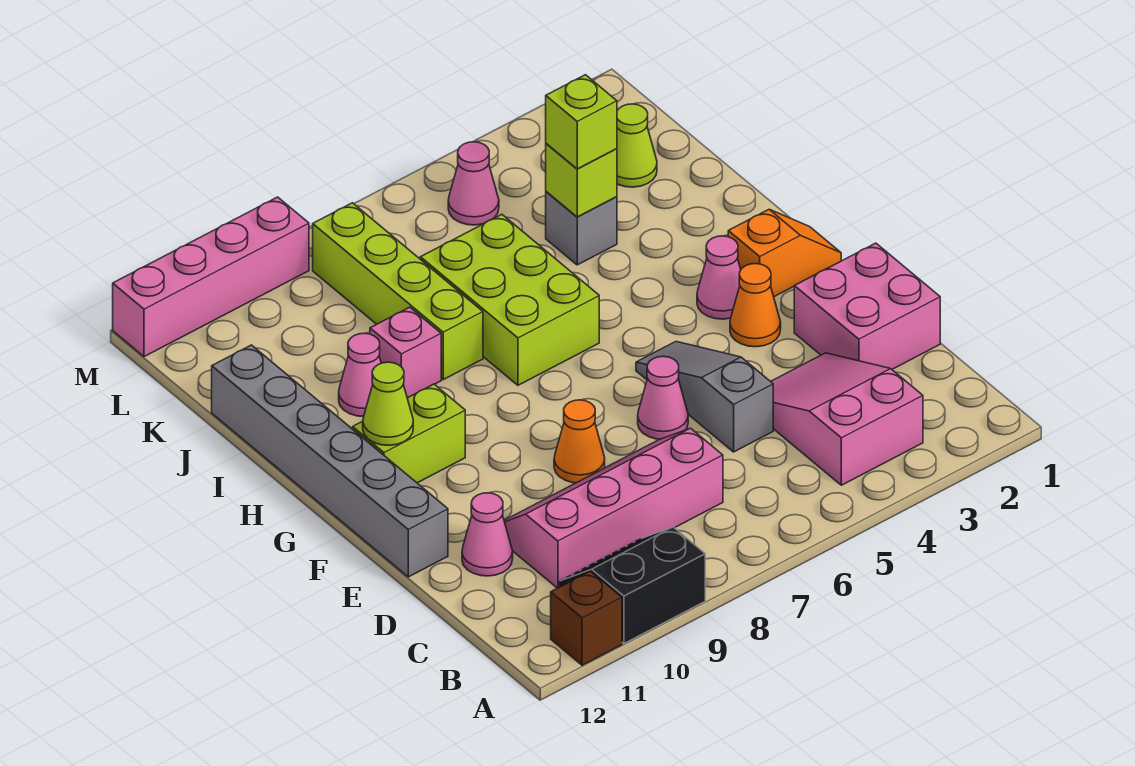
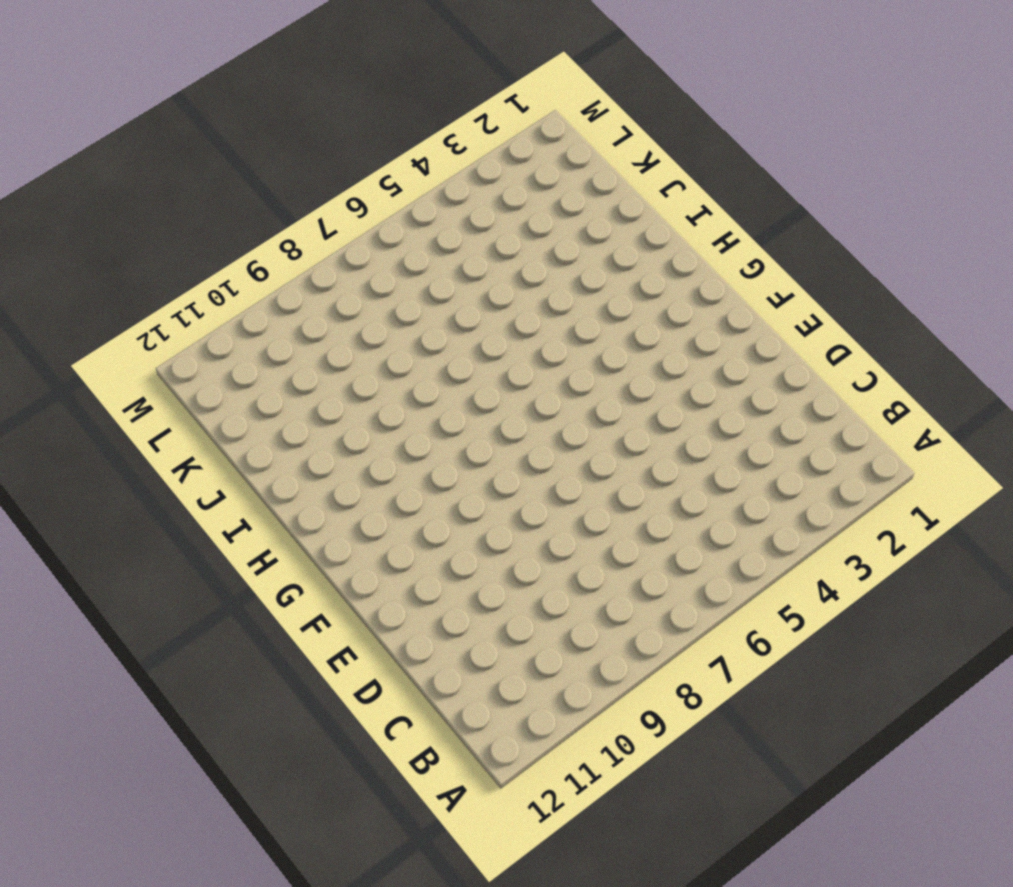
none -> black slope A9:B10 level 1 top A
none -> brown brick A11 level 1
none -> pink slope B3:D4 level 1 top B

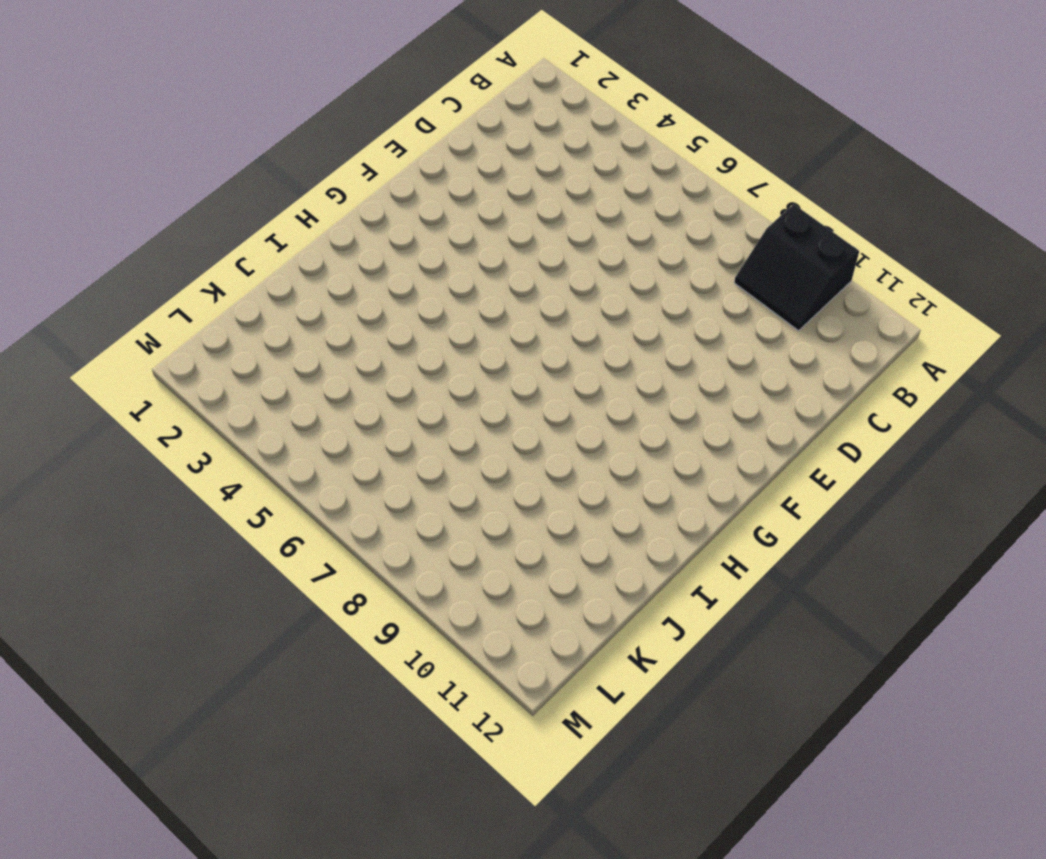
none -> brown brick A11 level 1
none -> pink slope B3:D4 level 1 top B
none -> pink slope C7:D10 level 1 top C

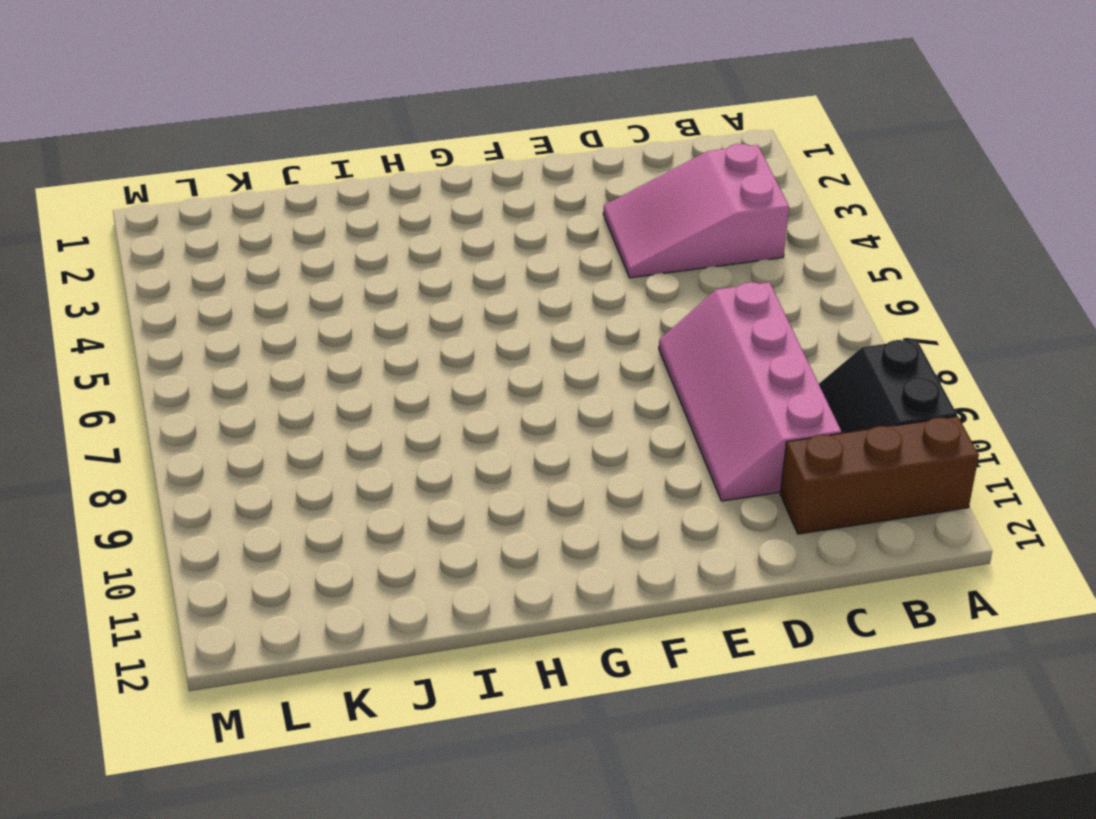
brown brick A11:C11 level 1 -> brown brick A11 level 1
none -> pink brick D1:E2 level 1
none -> grey slope D5:F5 level 1 top D
none -> pink cone D11 level 1

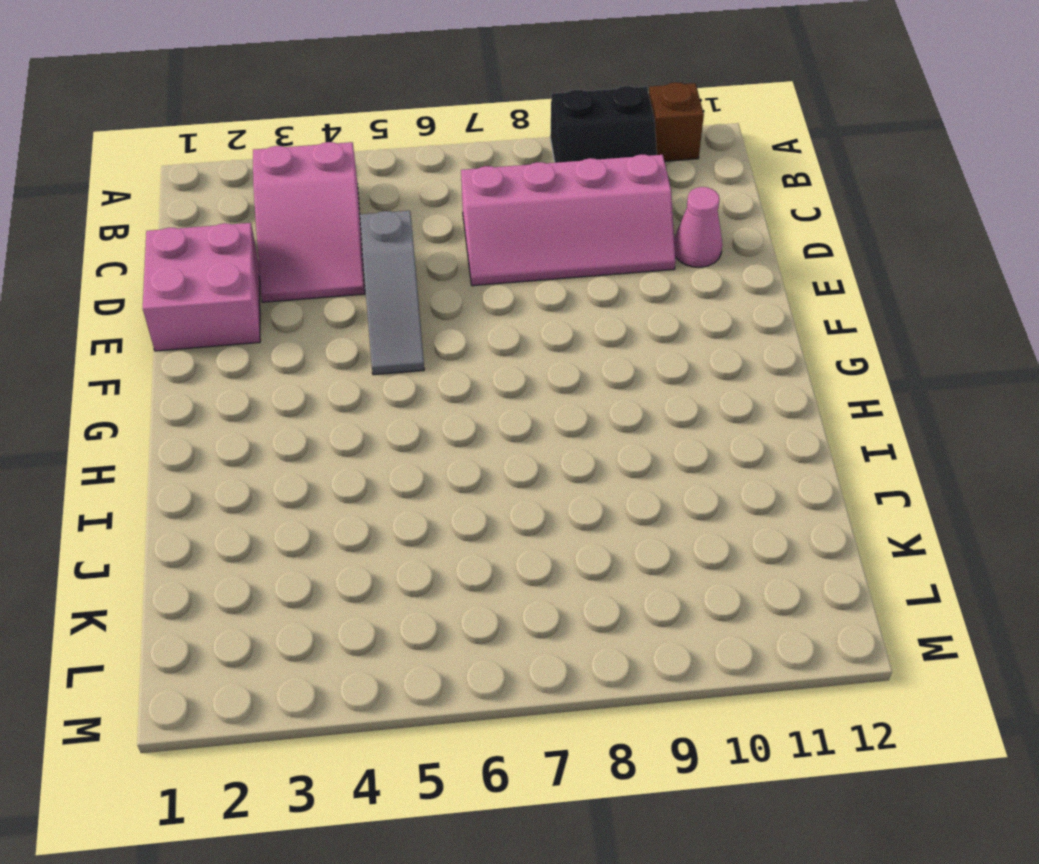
none -> pink cone E6 level 1
none -> orange cone E8 level 1
none -> grey brick E12:J12 level 1

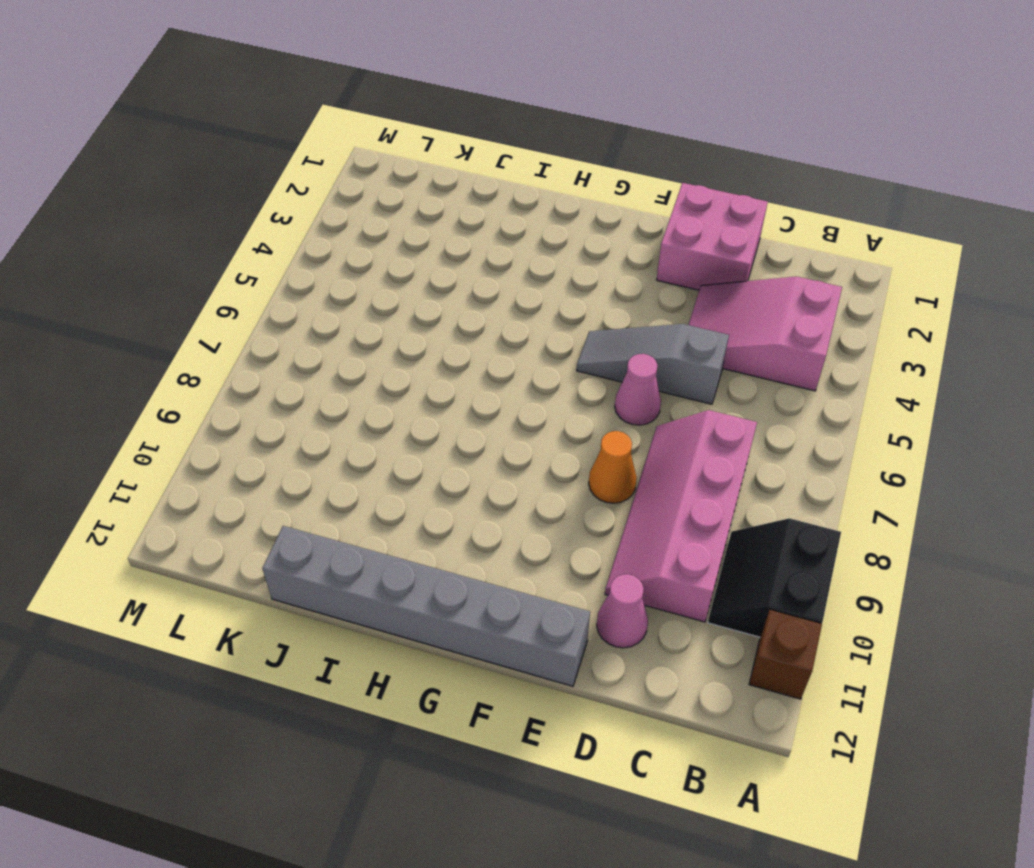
none -> orange cone F3 level 1
none -> orange slope G1:G2 level 1 top 2
none -> pink cone G3 level 1

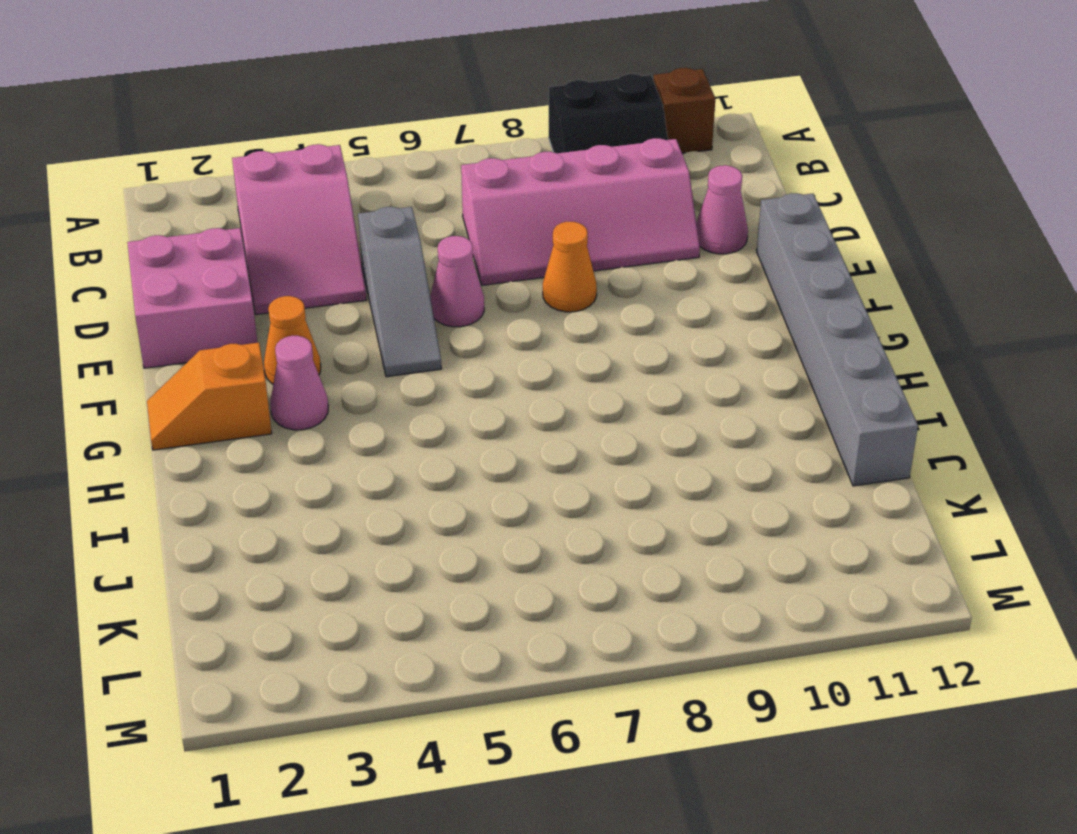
none -> lime brick G10:G11 level 1
none -> lime brick H6:J7 level 1
none -> lime brick I8:L8 level 1

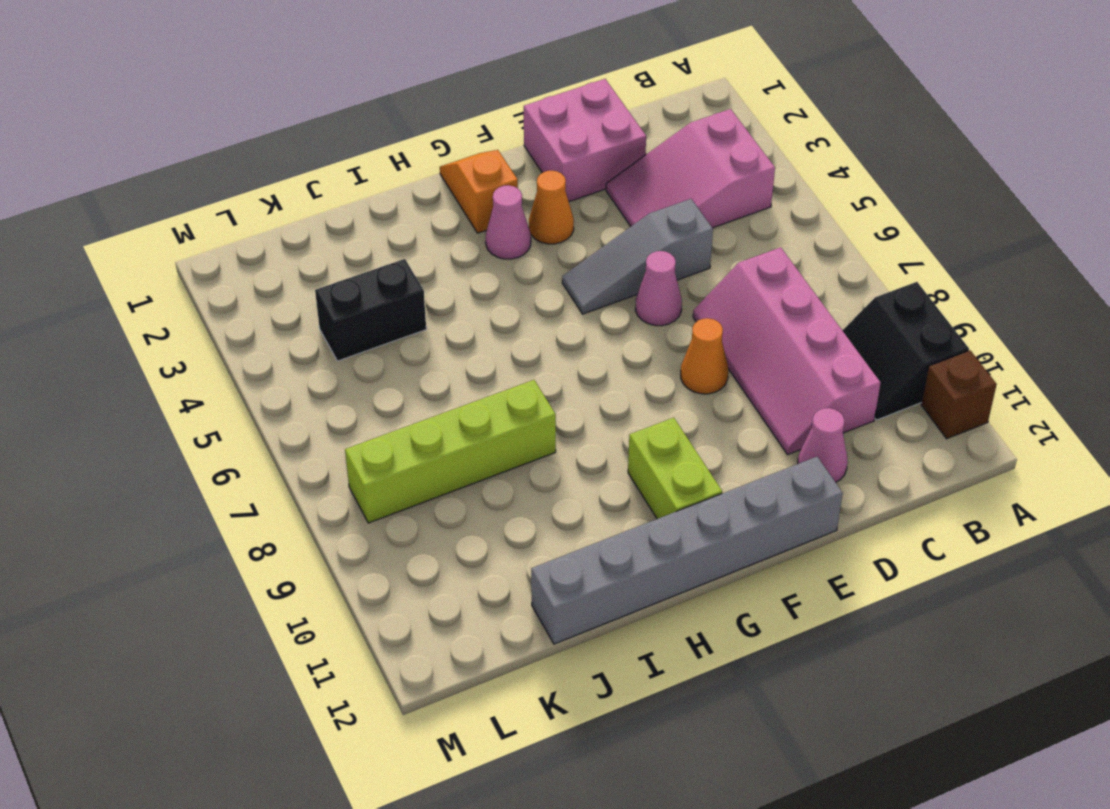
black brick J4:K4 level 1 -> grey brick J4 level 1
none -> lime brick H6:J7 level 1
none -> pink brick I9 level 1
none -> pink cone I10 level 1

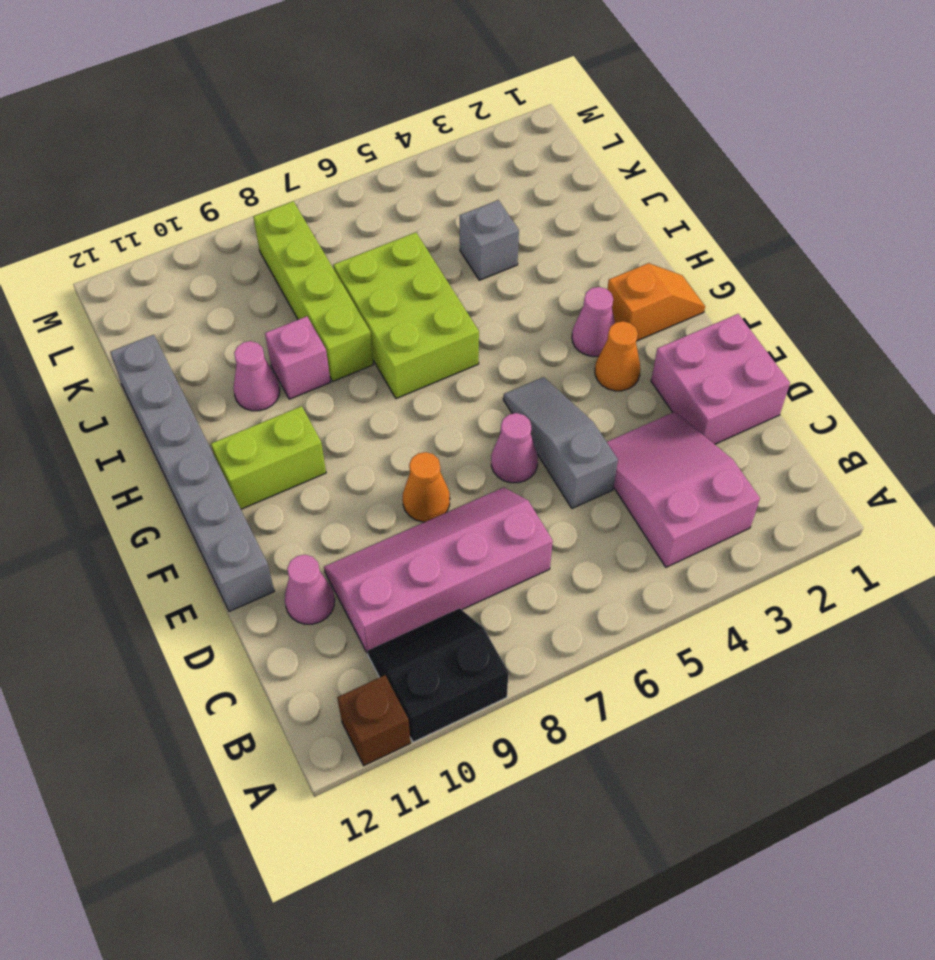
none -> lime cone K2 level 1
none -> pink cone L5 level 1
none -> pink brick M9:M12 level 1

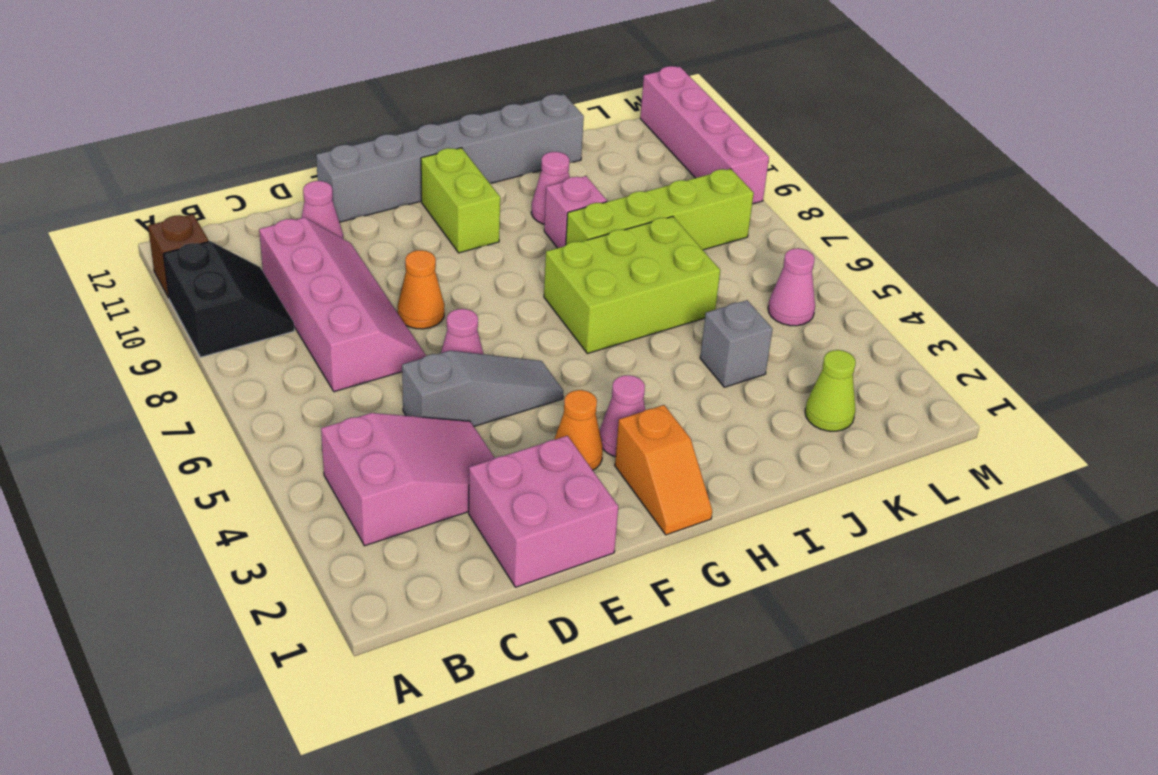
none -> lime cone G11 level 2
none -> lime brick J4 level 2
none -> lime brick J4 level 3

